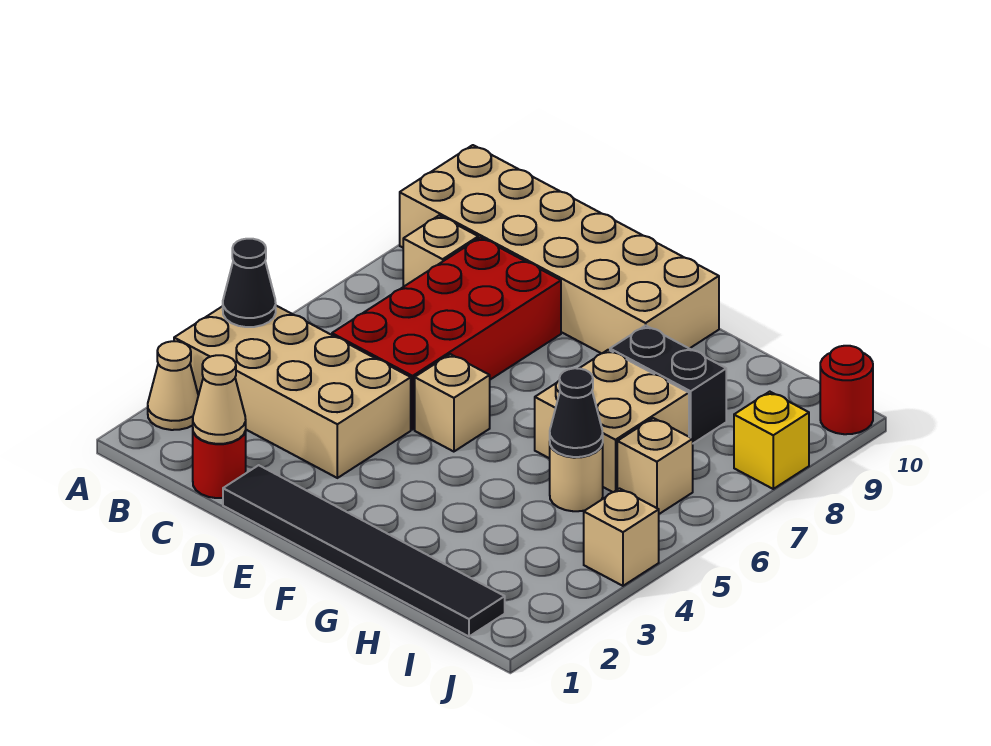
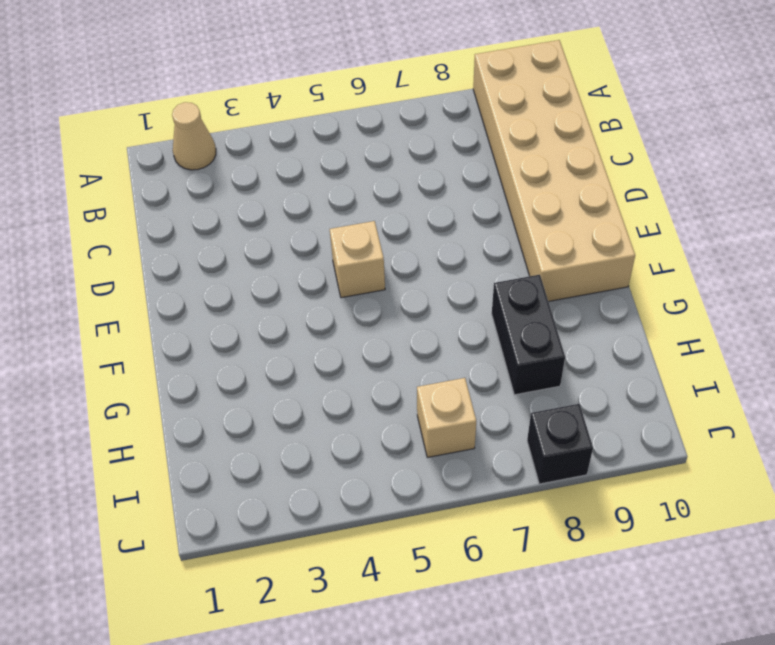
black brick J8 level 1 -> yellow brick J8 level 1
none -> tan brick A3:D4 level 1
none -> tan brick B8 level 1
none -> red round brick C1 level 1

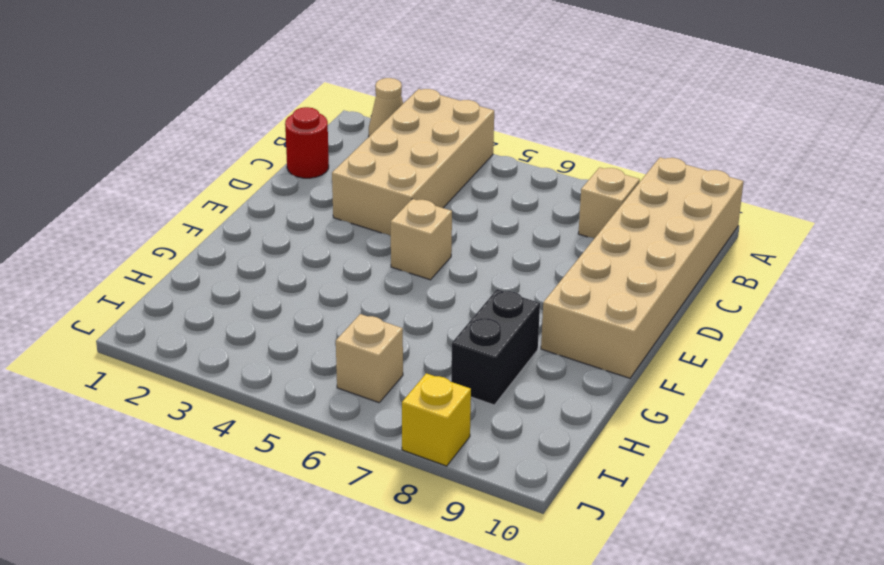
none -> red brick C5:D8 level 1
none -> black tile D1:I1 level 1
none -> tan brick G6:H7 level 1

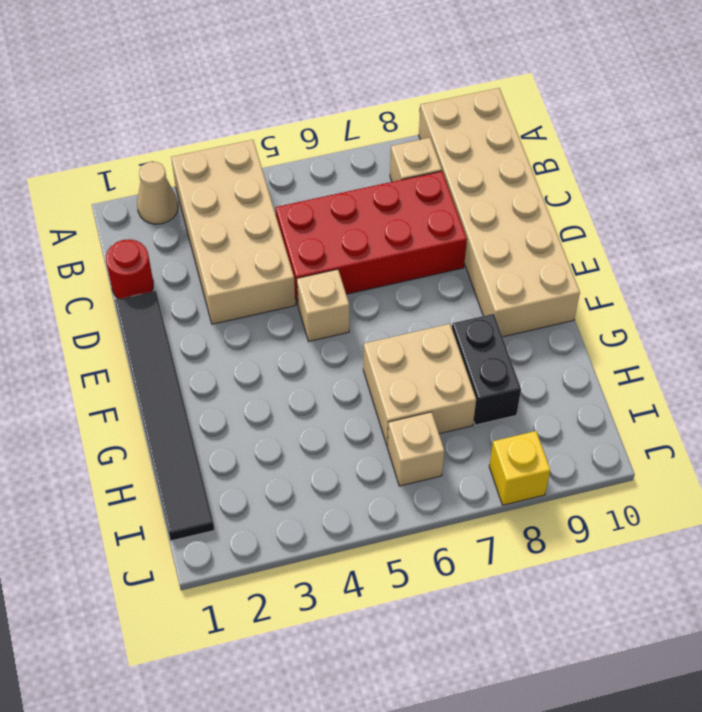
none -> tan round brick H5 level 1
none -> tan brick J4 level 1
none -> red round brick J10 level 1

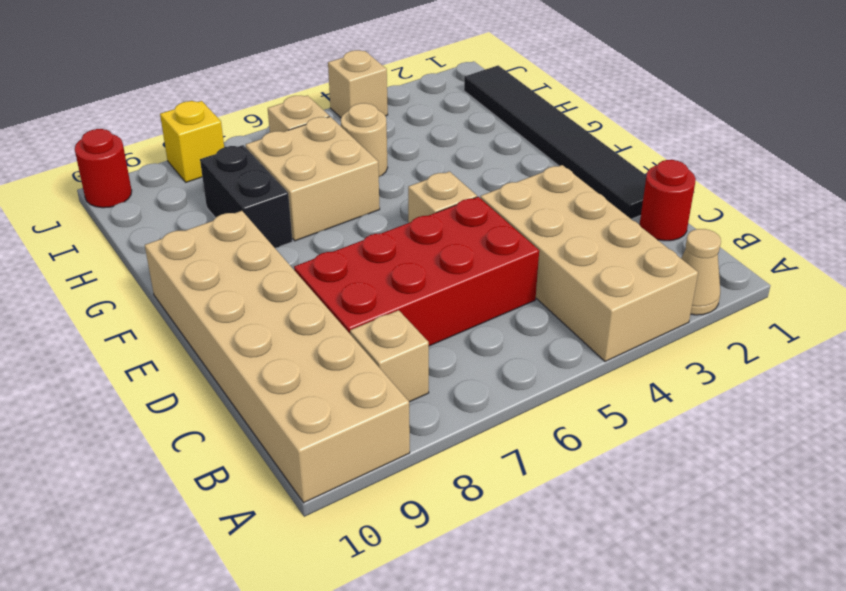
none -> black cone A4 level 2
none -> tan cone C1 level 2
none -> black cone H5 level 2

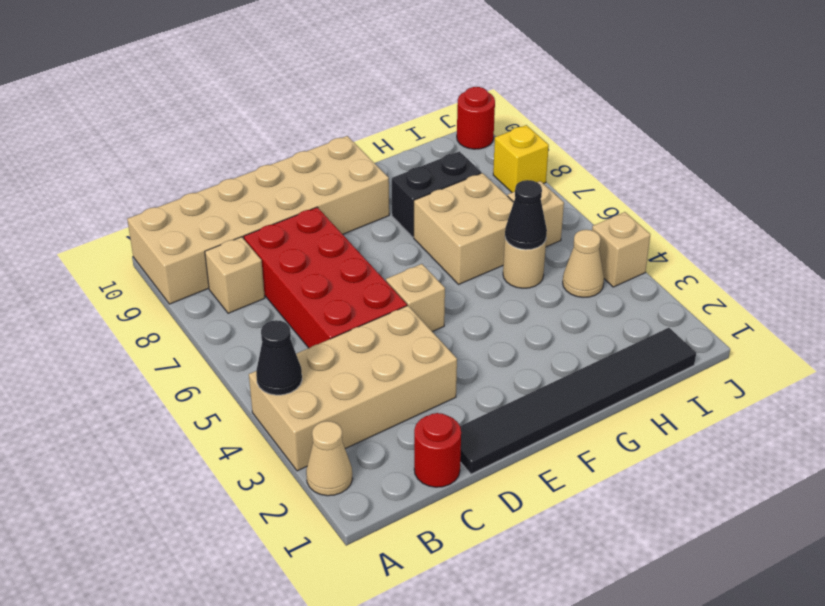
tan cone I4 level 1 -> tan cone C1 level 2

